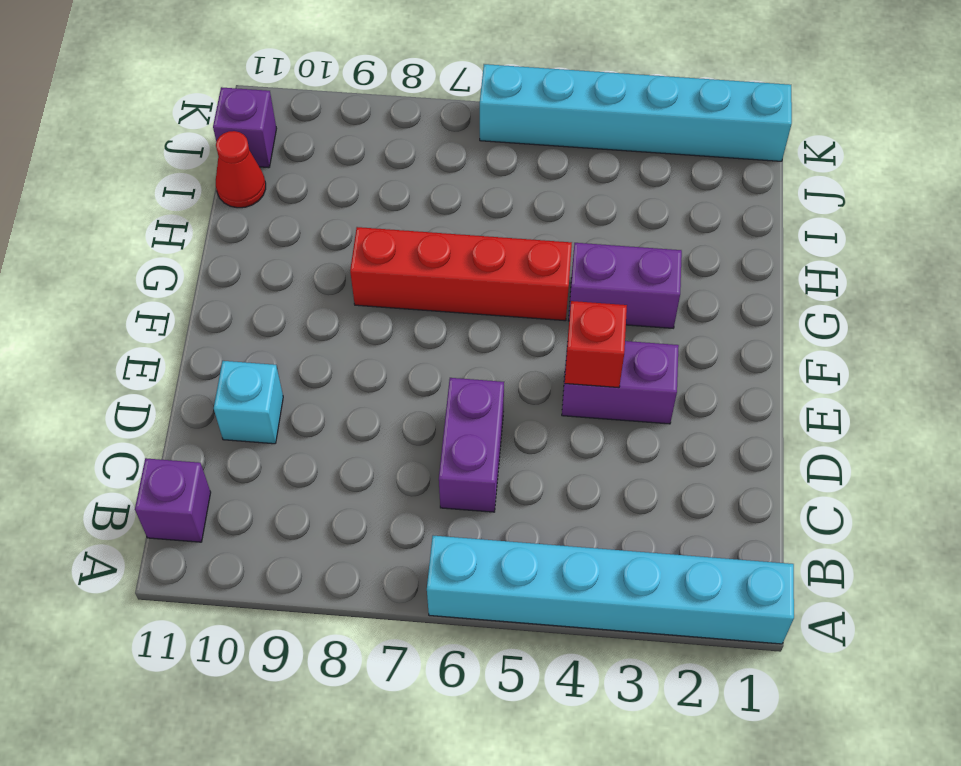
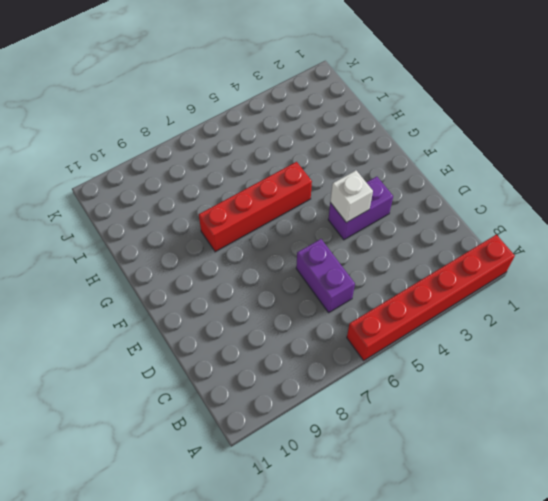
red brick A1:A6 level 1 -> cyan brick A1:A6 level 1
white brick E4 level 2 -> red brick E4 level 2
none -> purple brick B11 level 1
none -> cyan brick D10 level 1

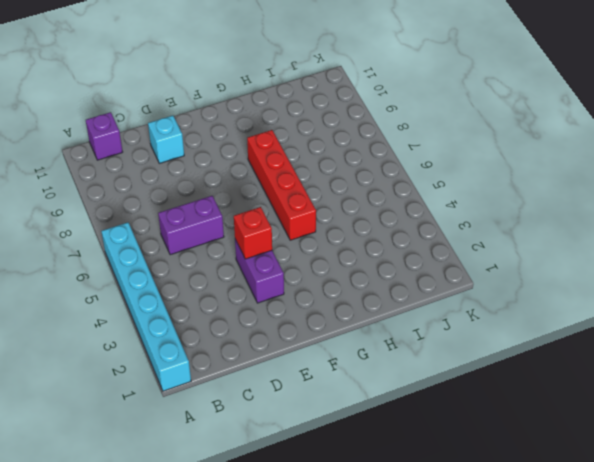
none -> purple brick G3:G4 level 1
none -> red cone I11 level 1

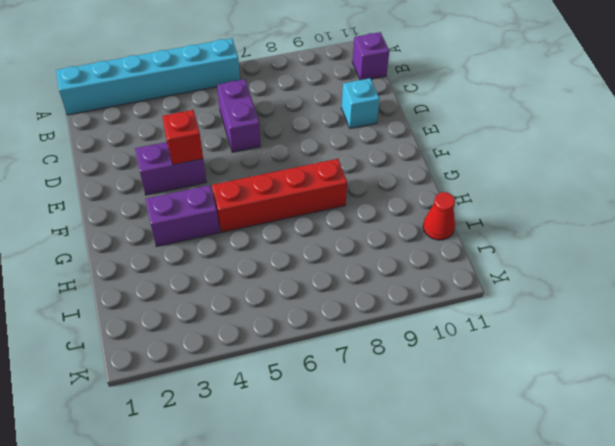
none -> purple brick J11 level 1
none -> cyan brick K1:K6 level 1

